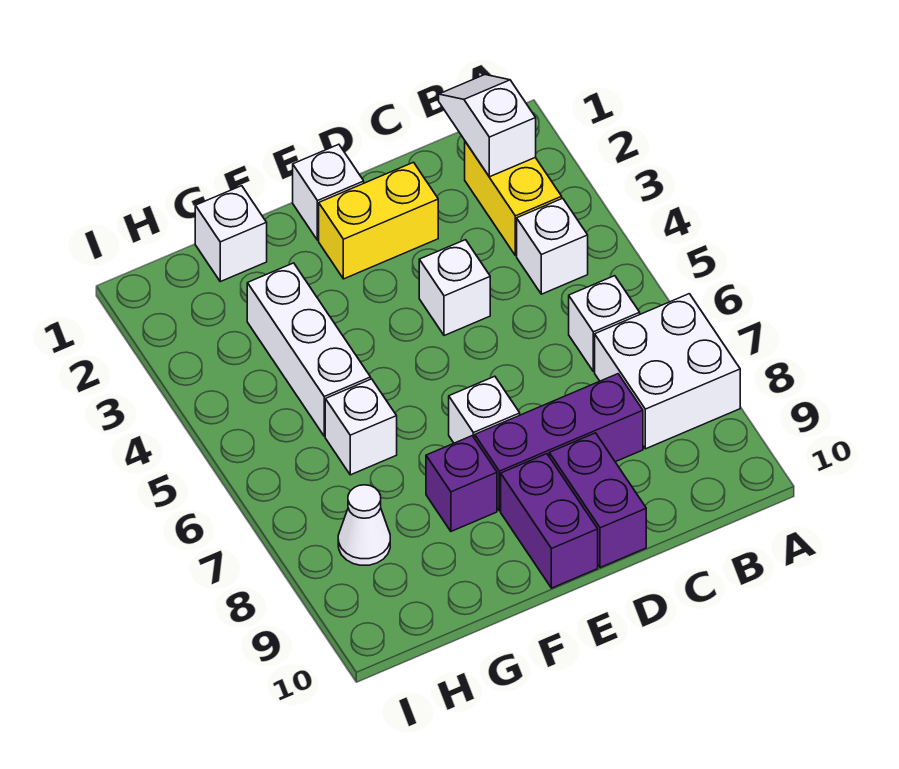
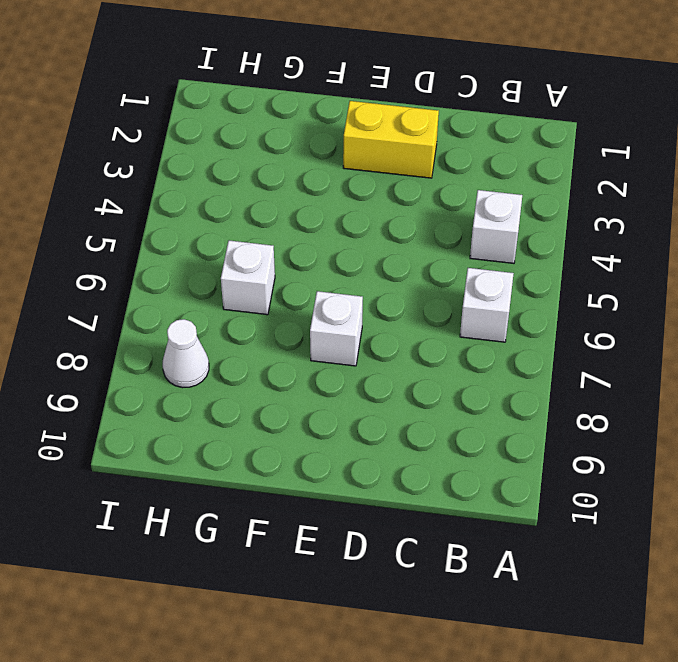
none -> white brick A7:B8 level 1
none -> yellow brick B2:B3 level 1
none -> purple brick C8:E8 level 1

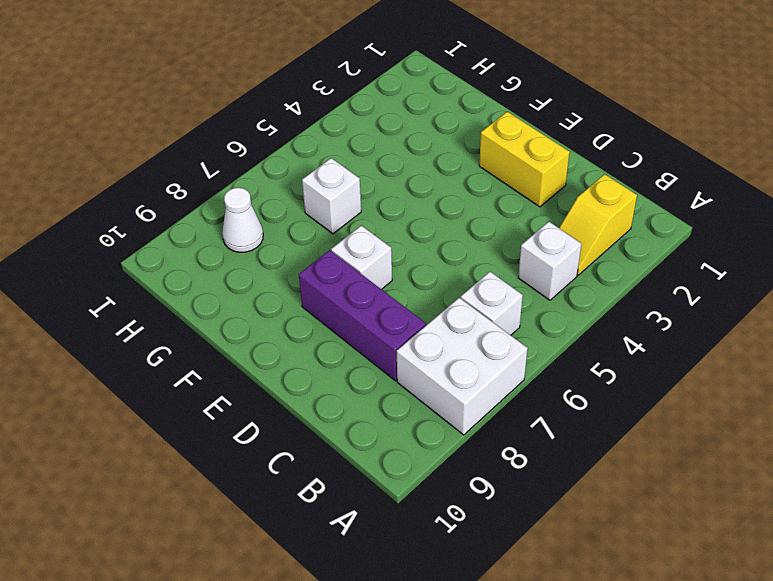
yellow slope B2:B3 level 1 top 2 -> yellow brick B2:B3 level 1
none -> white brick D4 level 1
none -> purple brick D9:D10 level 1
none -> white brick E1 level 1

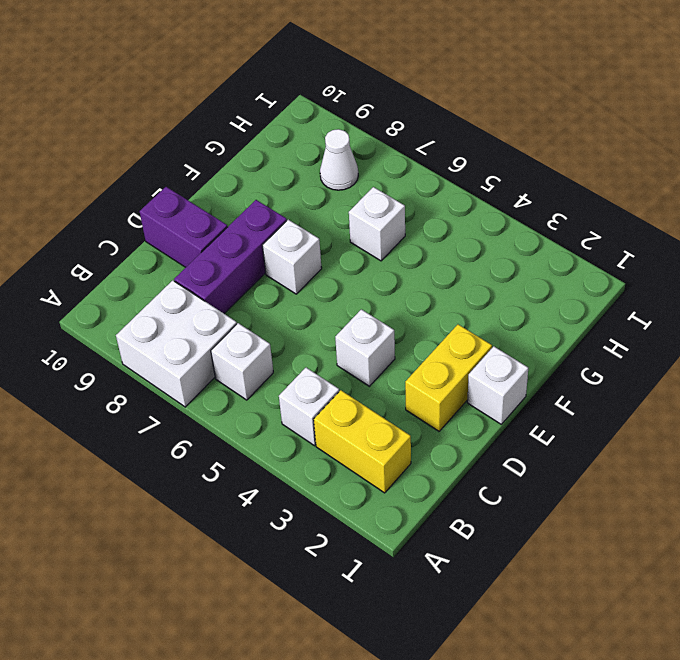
none -> purple brick E9:E10 level 1
none -> purple brick F8 level 1
none -> white brick G1 level 1

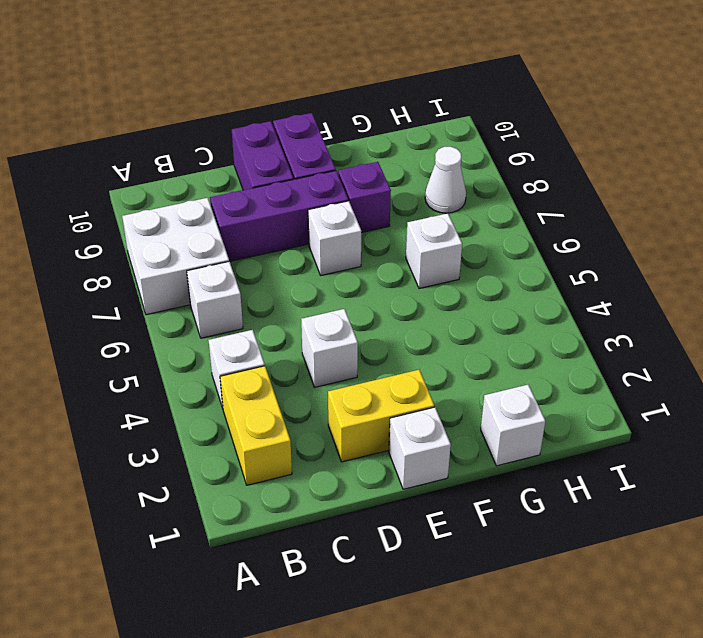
none -> white brick G3:G5 level 1
none -> white slope B1:B2 level 2 top 2

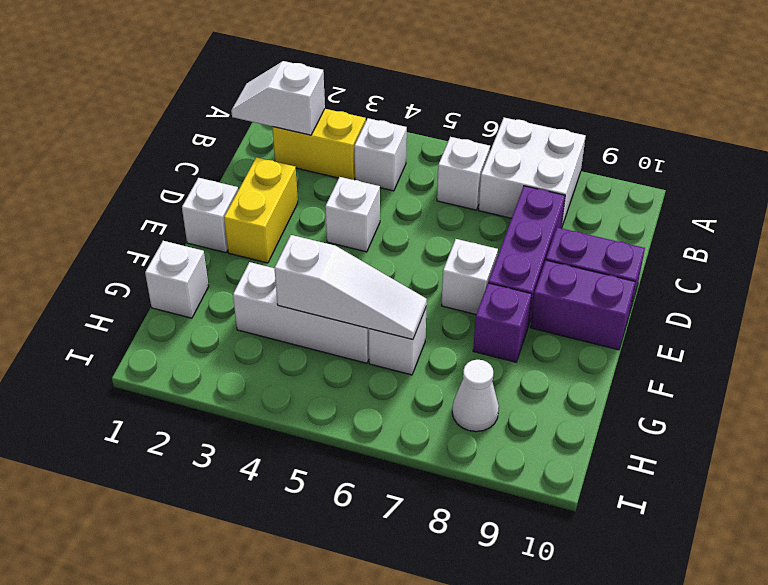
white slope G4:G6 level 2 top 4 -> none

